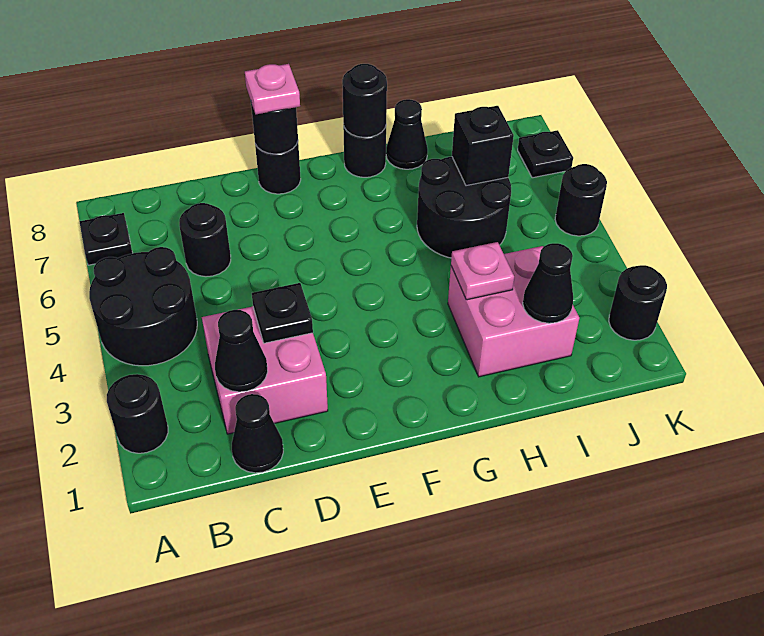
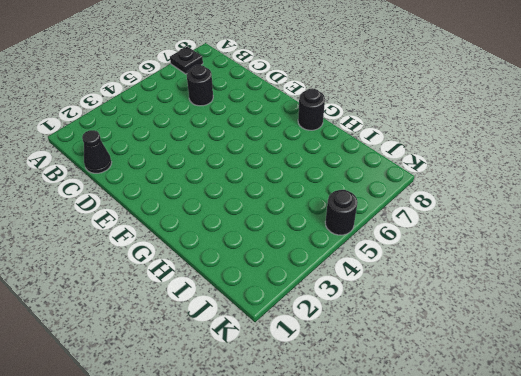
none -> black round brick A2 level 1
none -> black round brick A4:B5 level 1
none -> pink brick C2:D3 level 1

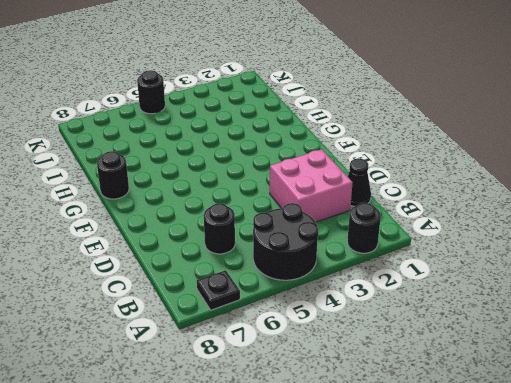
none -> black round brick E8 level 1
none -> pink brick H2:I3 level 1
none -> black round brick H5:I6 level 1

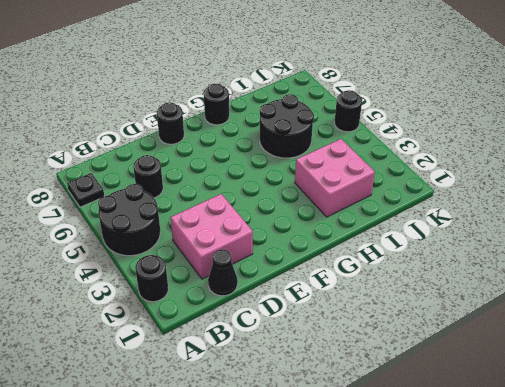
none -> black cone H8 level 1
none -> black round brick K2 level 1
none -> black plate K7 level 1

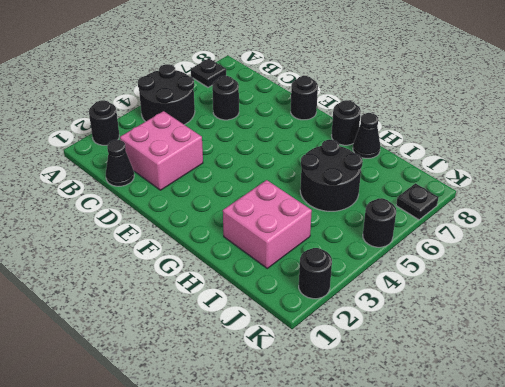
none -> black cone C2 level 2
none -> black plate D3 level 2
none -> black round brick E8 level 2

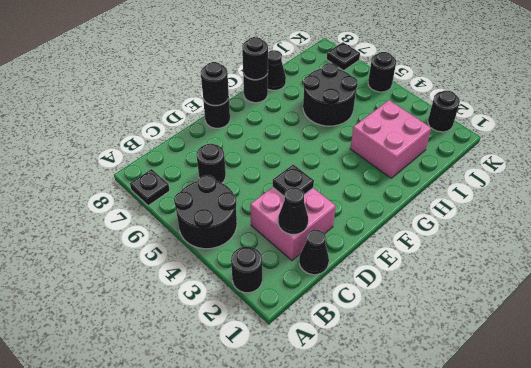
none -> pink plate H3 level 2
none -> black cone I2 level 2
none -> black brick I6 level 2

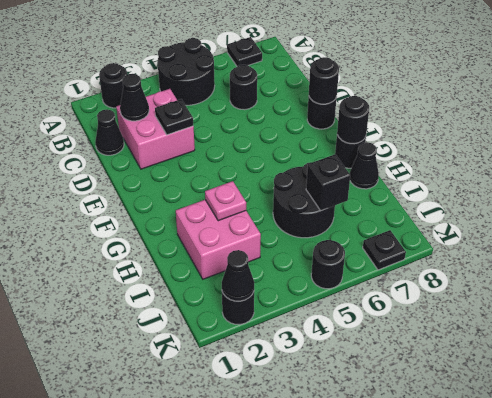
black cone K2 level 2 -> black cone I2 level 2
none -> pink plate E8 level 3

